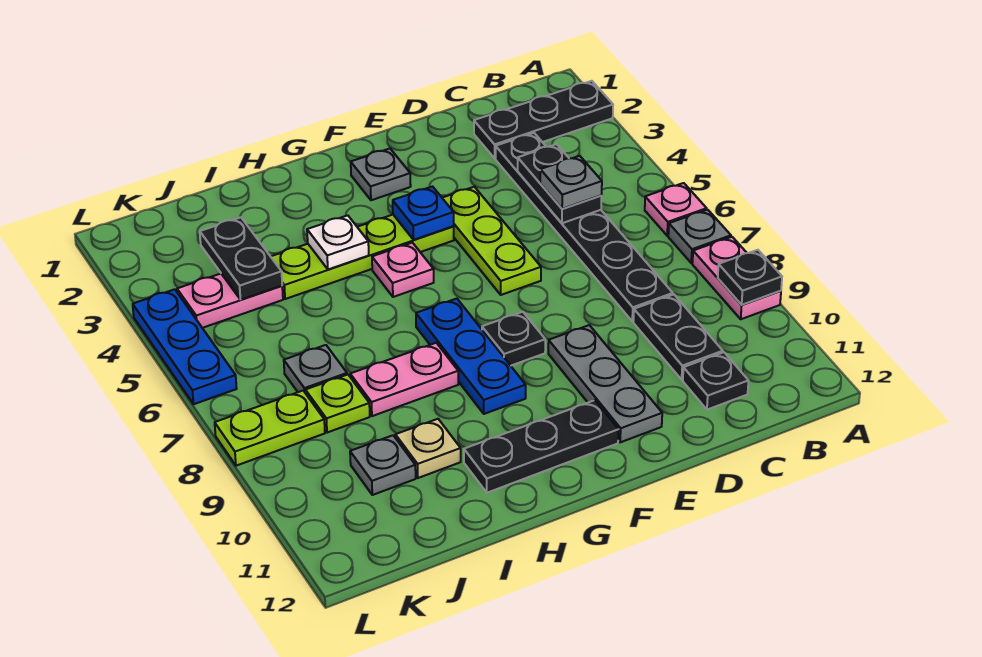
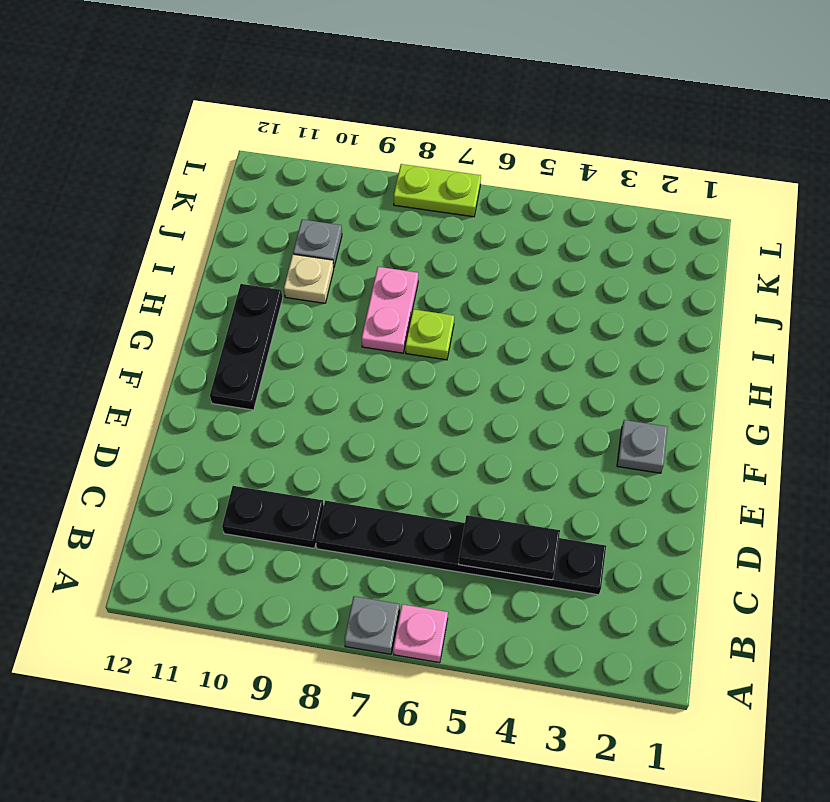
lime plate H7 level 1 -> lime plate J8 level 1
lime plate L7:L8 level 1 -> lime plate K8:L8 level 1
none -> black plate A2:C2 level 1
none -> pink plate A8:A9 level 1
none -> black plate C11 level 1

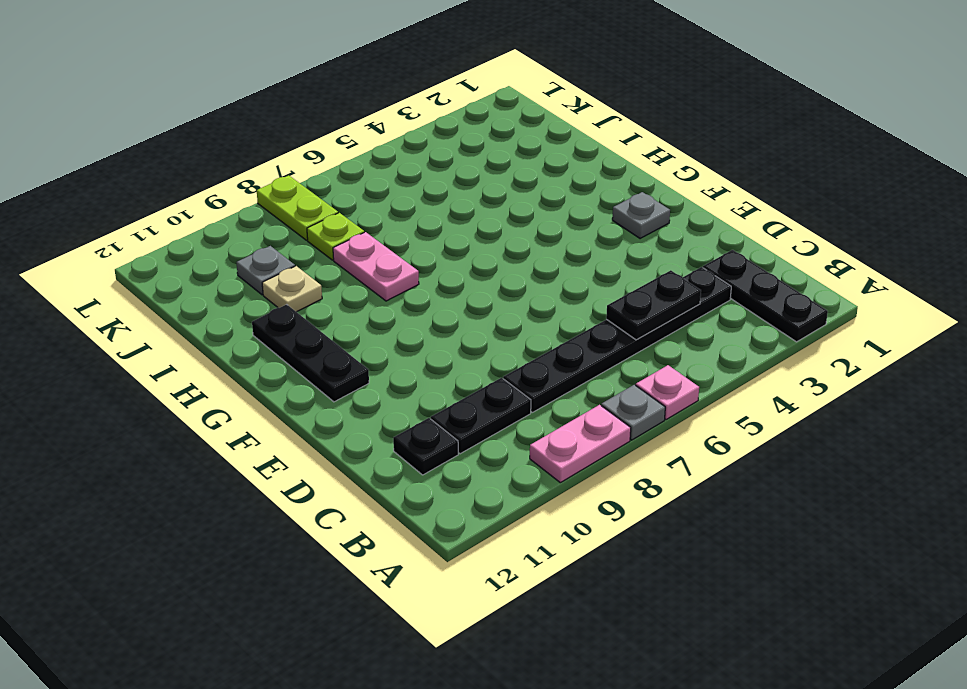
none -> lime plate E4:E6 level 1
none -> grey plate E9:E11 level 1
none -> lime plate F4:I4 level 1

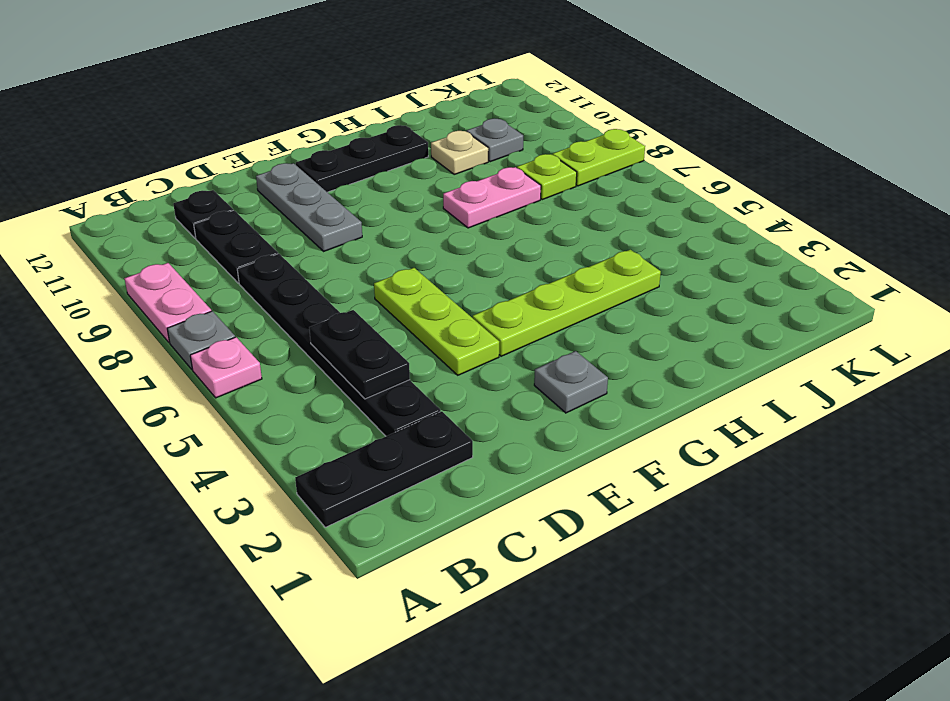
none -> black plate F8 level 1
none -> pink plate G5 level 1
none -> blue plate G7:G9 level 1

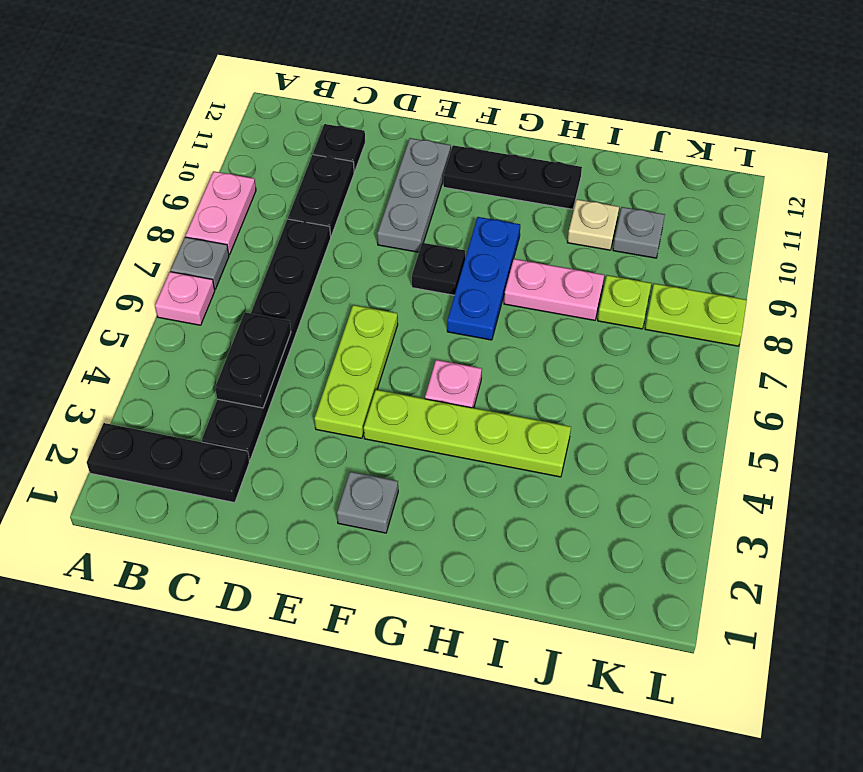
none -> pink plate J4:K4 level 1
none -> grey plate J7 level 1
none -> blue plate L4:L6 level 1

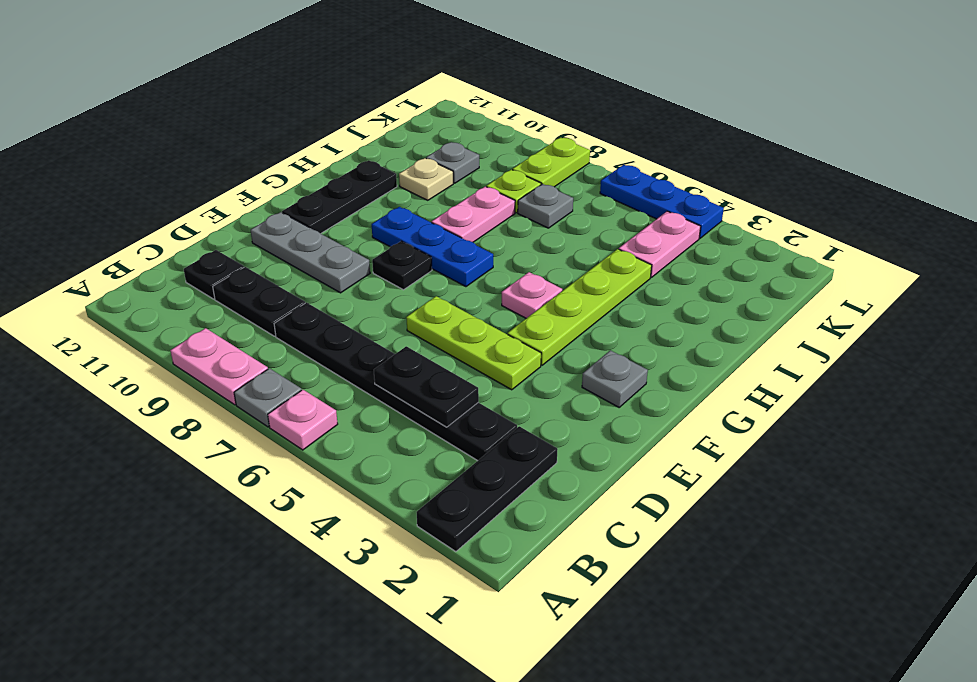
none -> black plate A9 level 2
none -> blue plate F4 level 2
none -> white plate H4 level 2

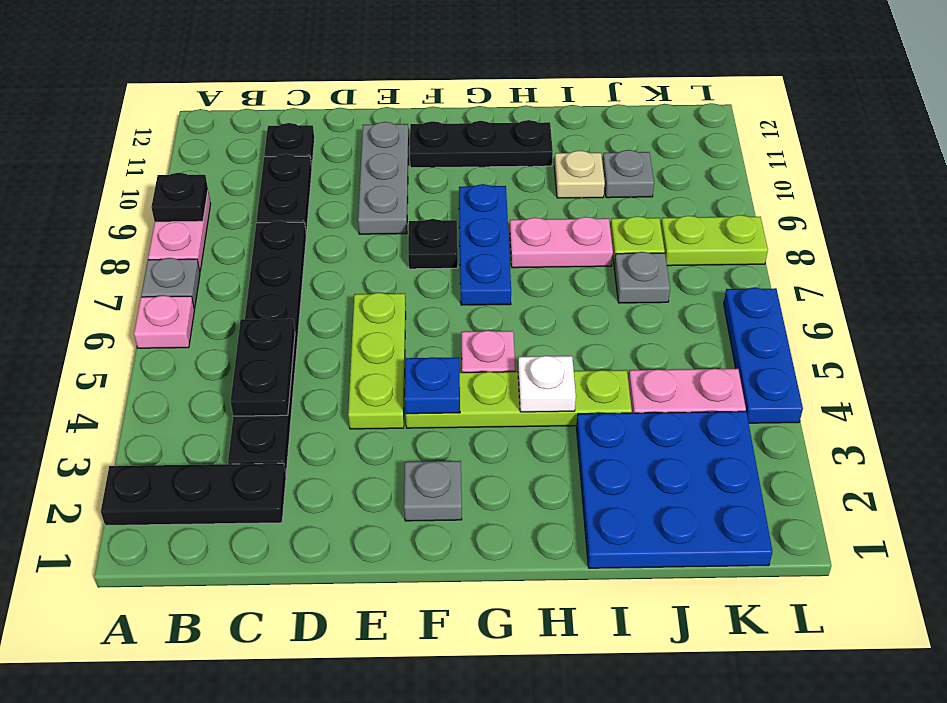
blue plate I1:K3 level 1 -> none
none -> black plate J3:J4 level 2
none -> grey plate C5 level 3

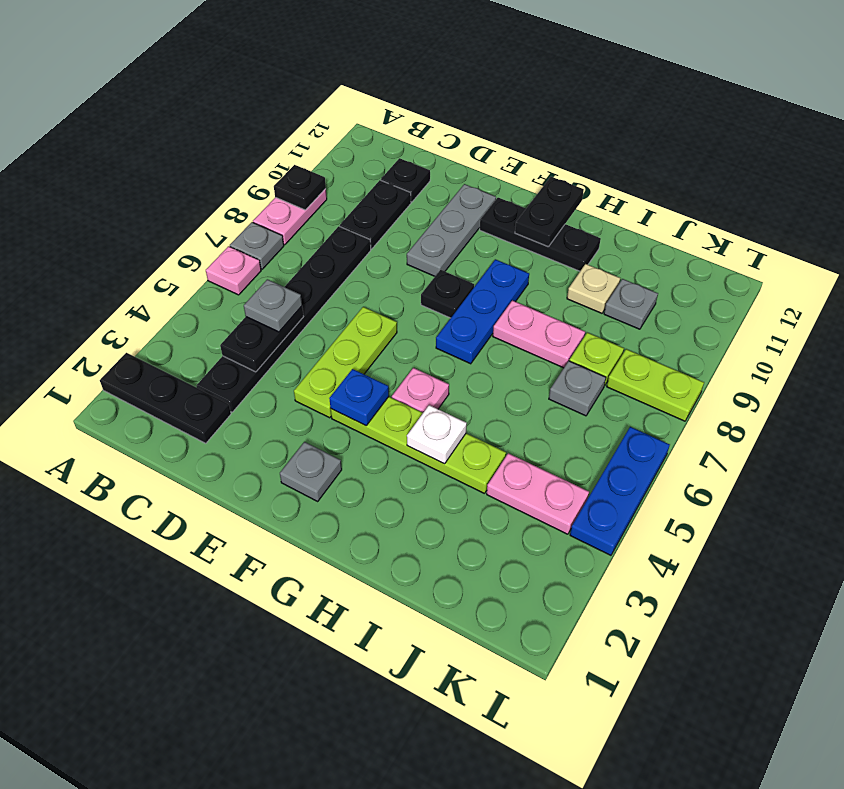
black plate G11:G12 level 2 -> black plate J3:J4 level 2

